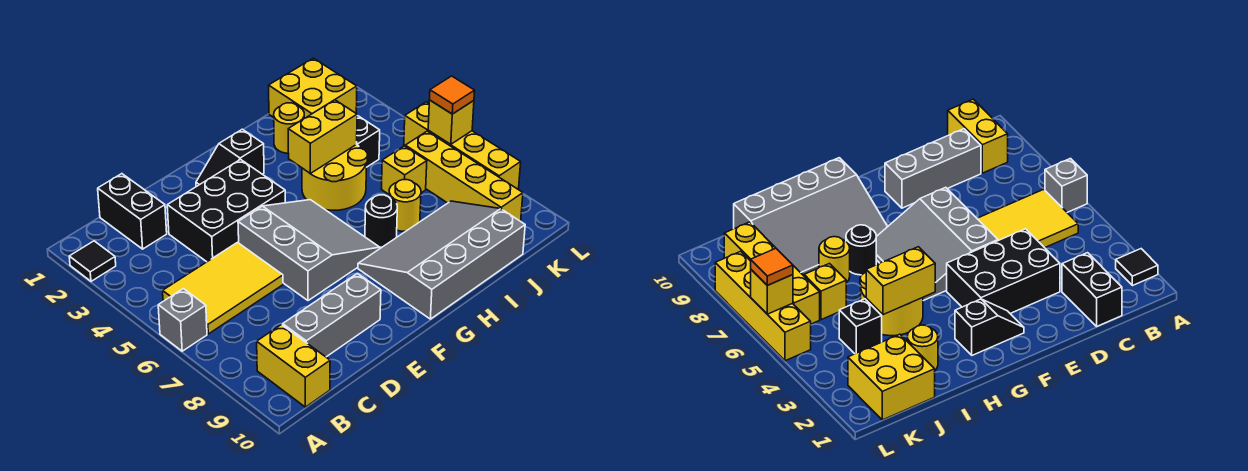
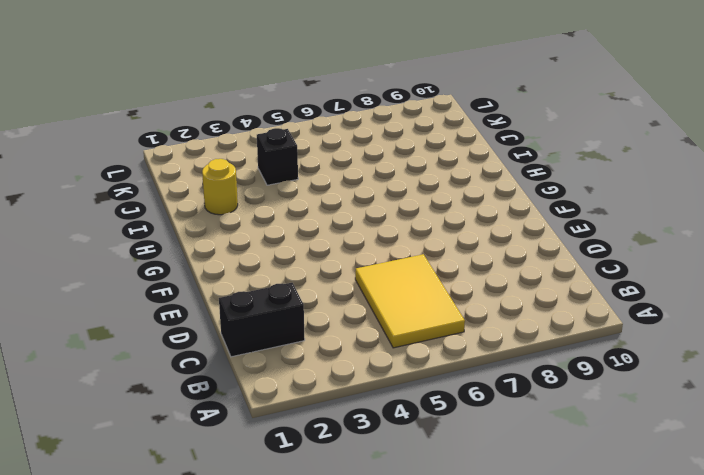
none -> black tile A2 level 1
none -> grey brick A6 level 1
none -> yellow brick B9:B10 level 1

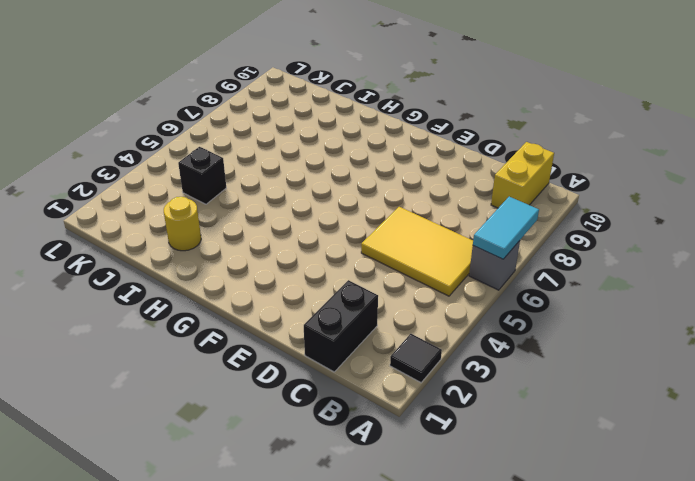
cyan tile A6:A7 level 2 -> none
none -> grey brick C9:E9 level 1
none -> black brick D3:F4 level 1
none -> grey slope E5:G7 level 1 top E

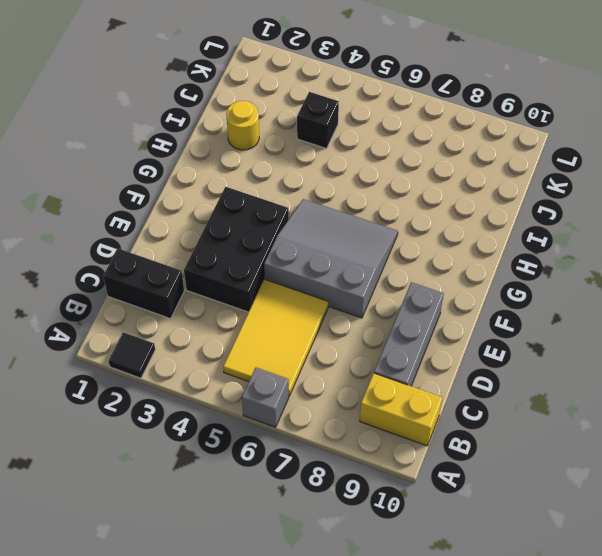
none -> black slope F2:G2 level 1 top G
none -> grey slope G8:J10 level 1 top 10
none -> yellow round brick H4:I5 level 1

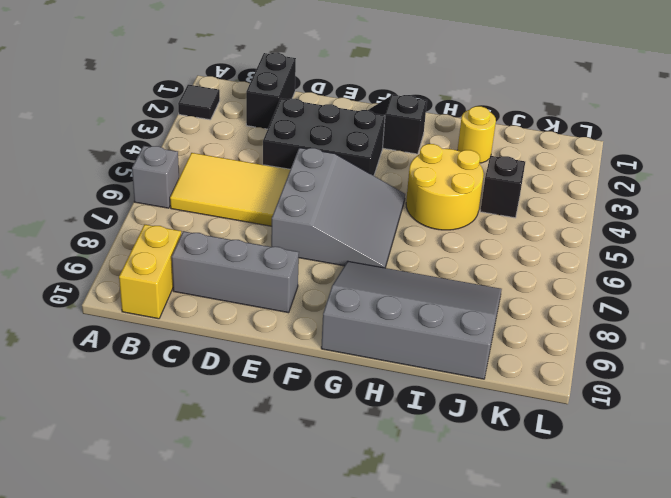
none -> black round brick H7 level 1
none -> yellow round brick I7 level 1
none -> yellow brick J1:K2 level 1

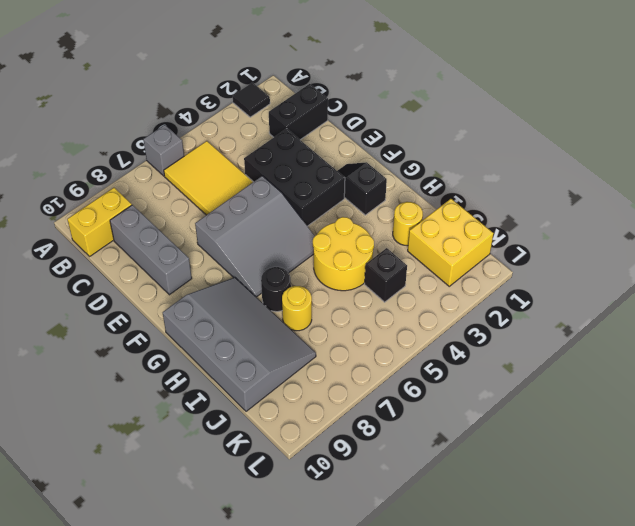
none -> yellow brick J6 level 1
none -> yellow brick K6:K9 level 1
none -> yellow brick L5:L8 level 1

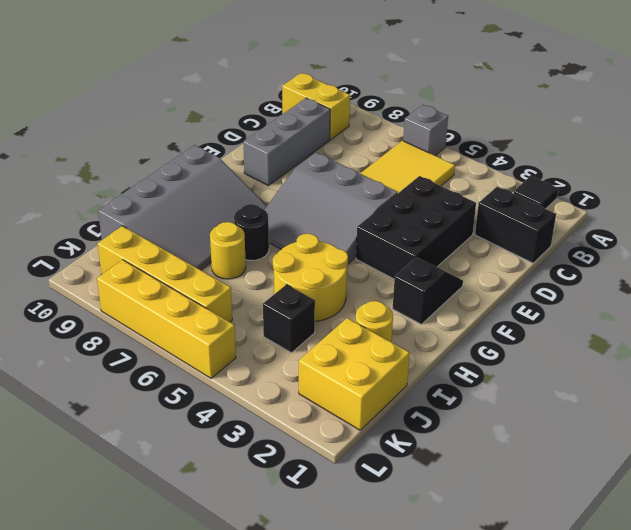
none -> yellow brick J6 level 1
none -> yellow brick H4:I4 level 2
none -> yellow brick L6 level 2

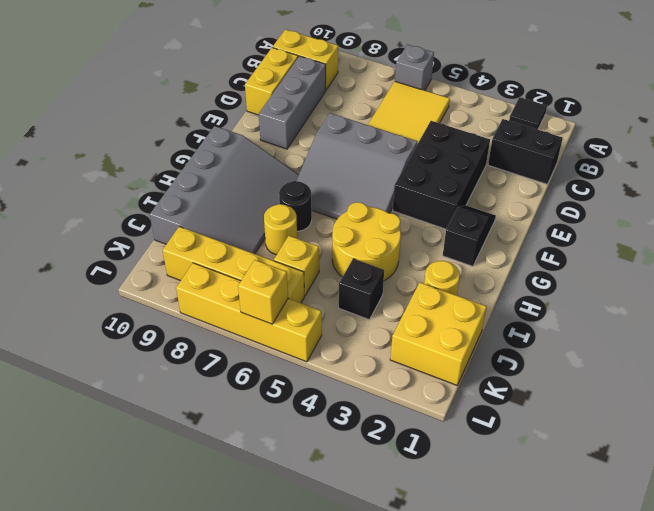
yellow brick C10:D10 level 1 -> yellow brick H4:I4 level 2
none -> orange tile L6 level 3

